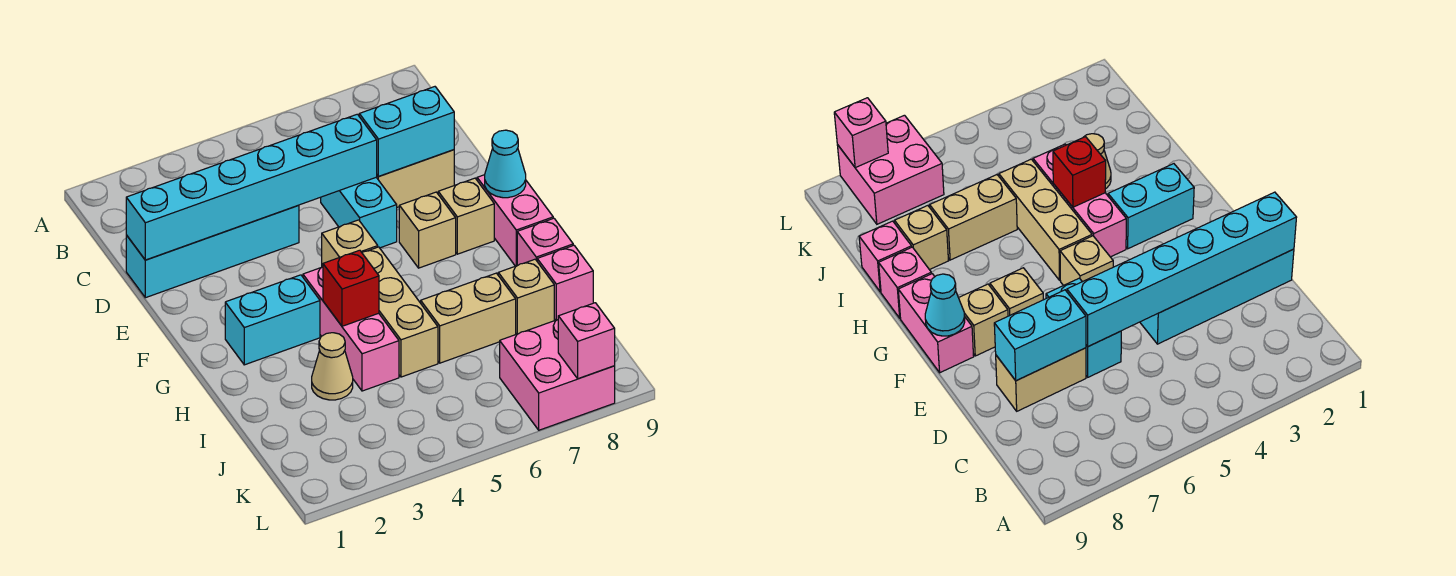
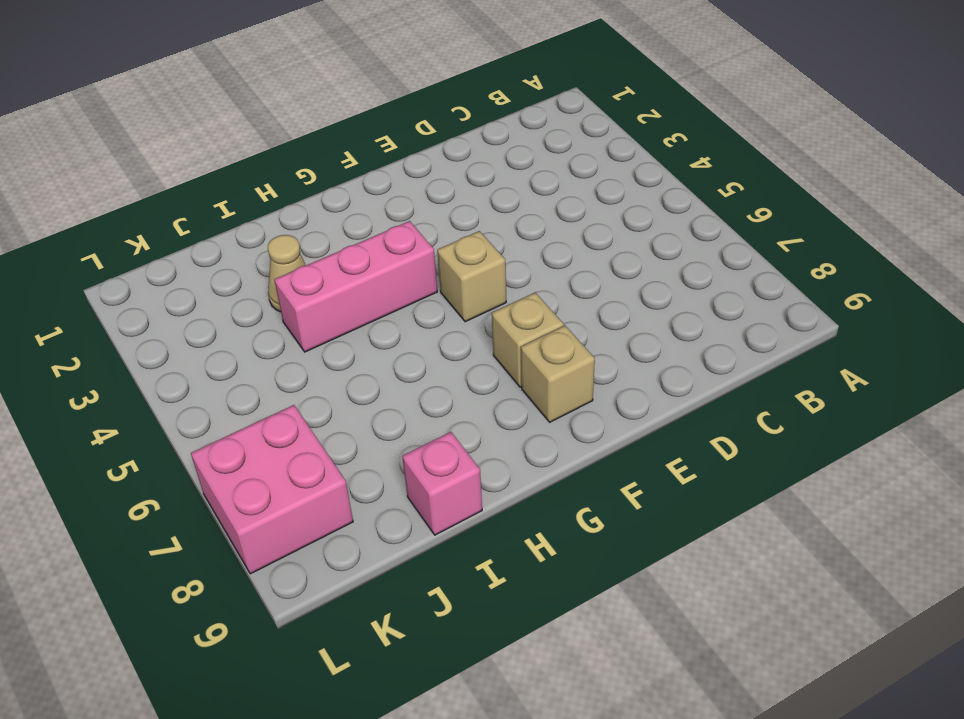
none -> cyan brick D1:D4 level 1
none -> cyan brick D6:E6 level 1
none -> tan brick D7:D8 level 1

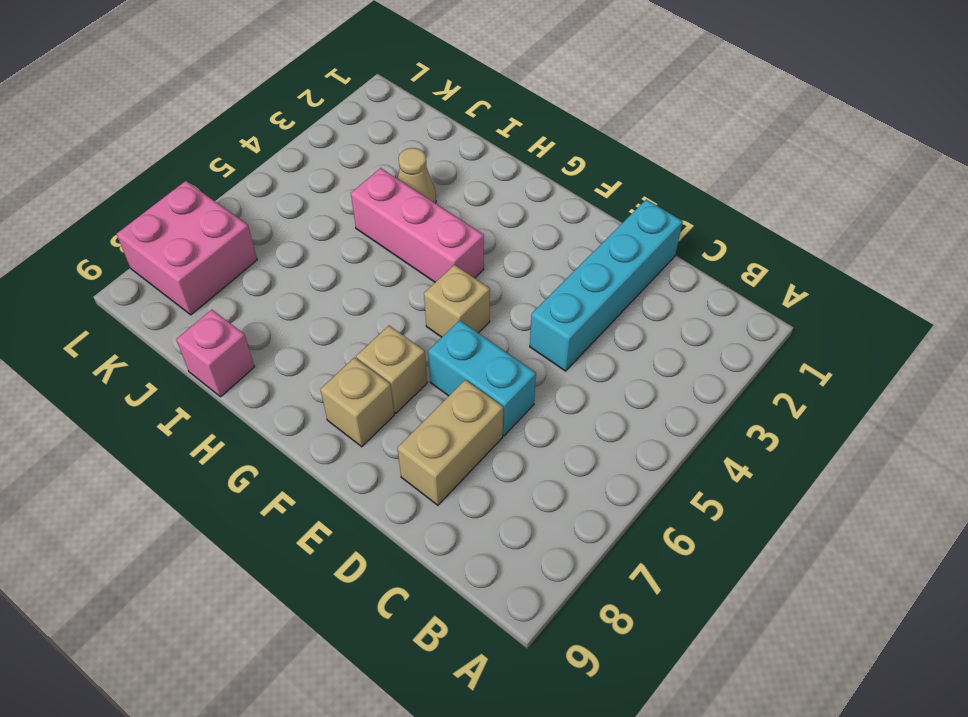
none -> pink brick F9:G9 level 1
none -> cyan brick G2:G3 level 1
none -> tan brick G5:I5 level 1

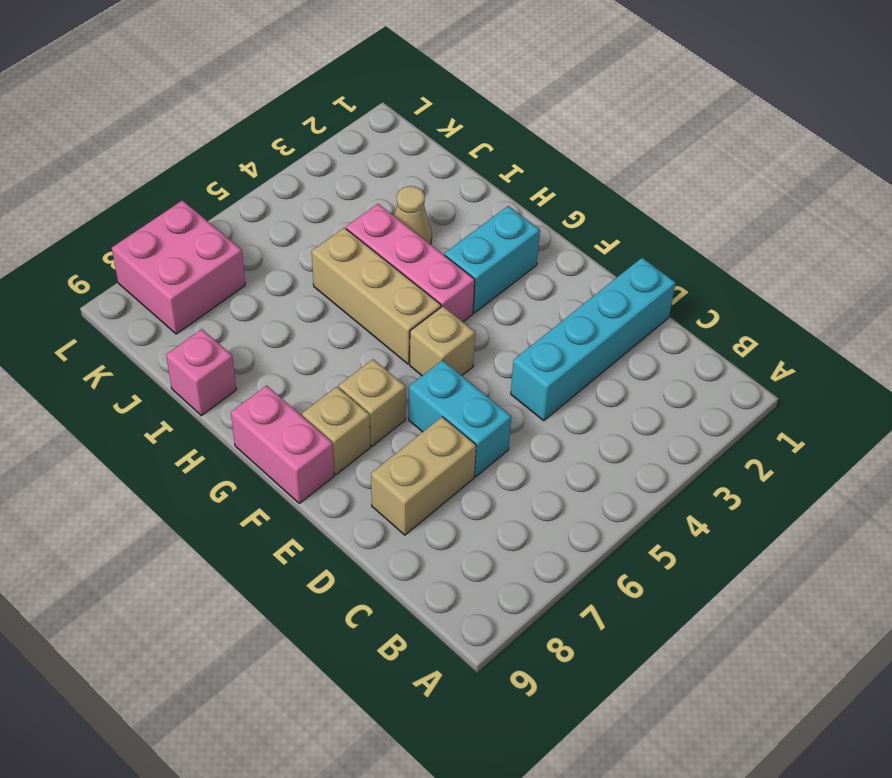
none -> pink brick H9 level 1
none -> tan brick I6:I7 level 1
none -> tan brick I8 level 1

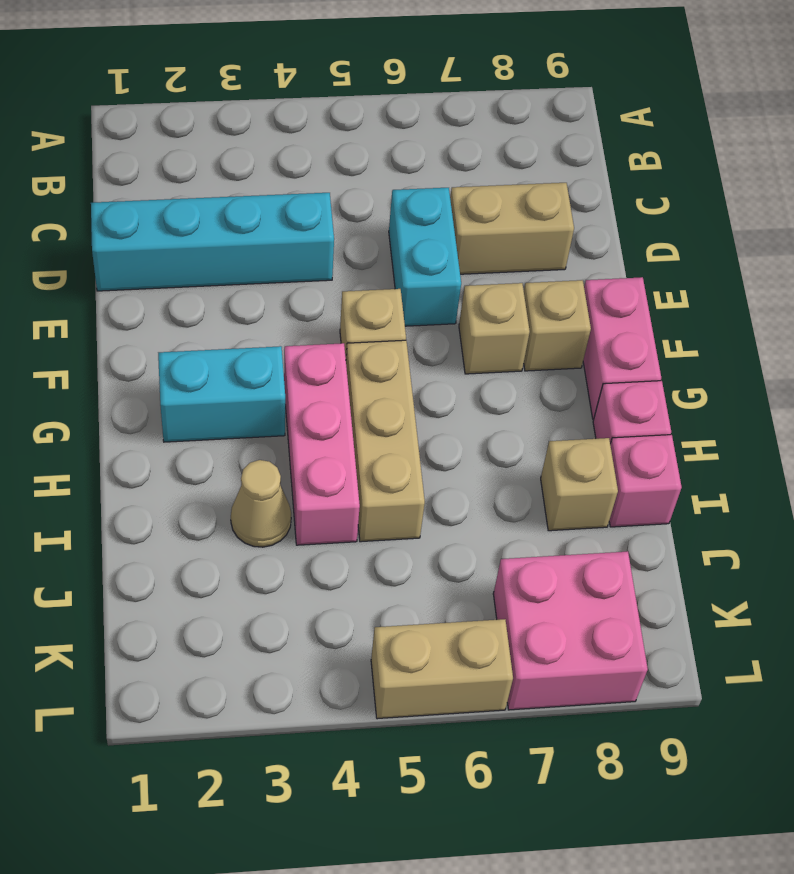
tan brick L5:L6 level 1 -> tan brick I6:I7 level 1
none -> cyan brick D1:D6 level 2
none -> cyan brick D7:D8 level 2
none -> cyan cone F9 level 2

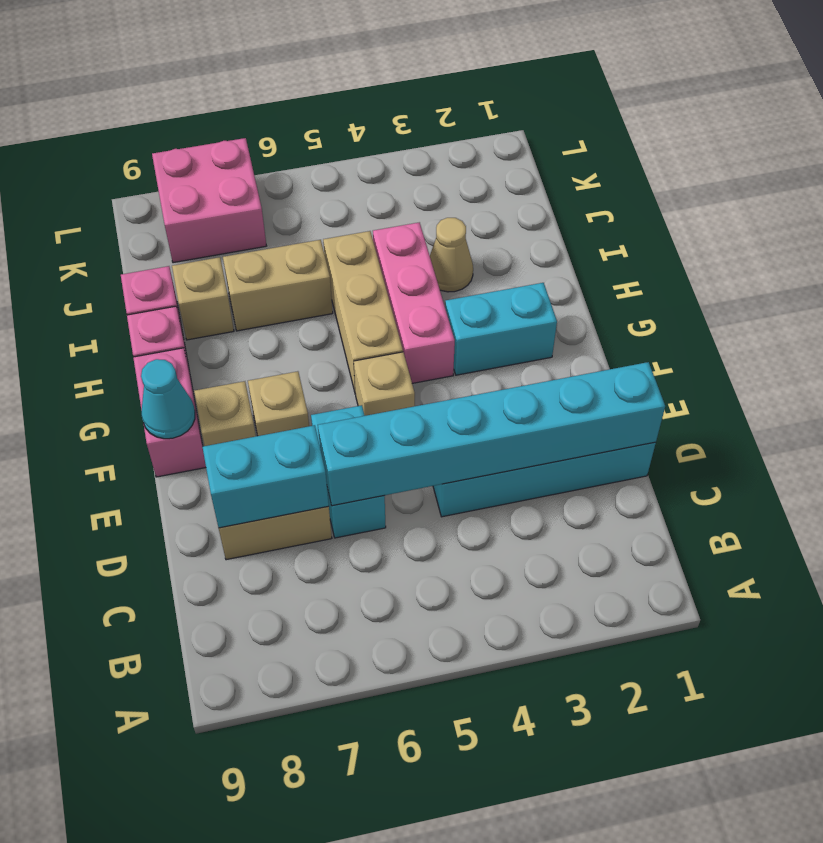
none -> red brick H4 level 2
none -> pink brick L8 level 2

